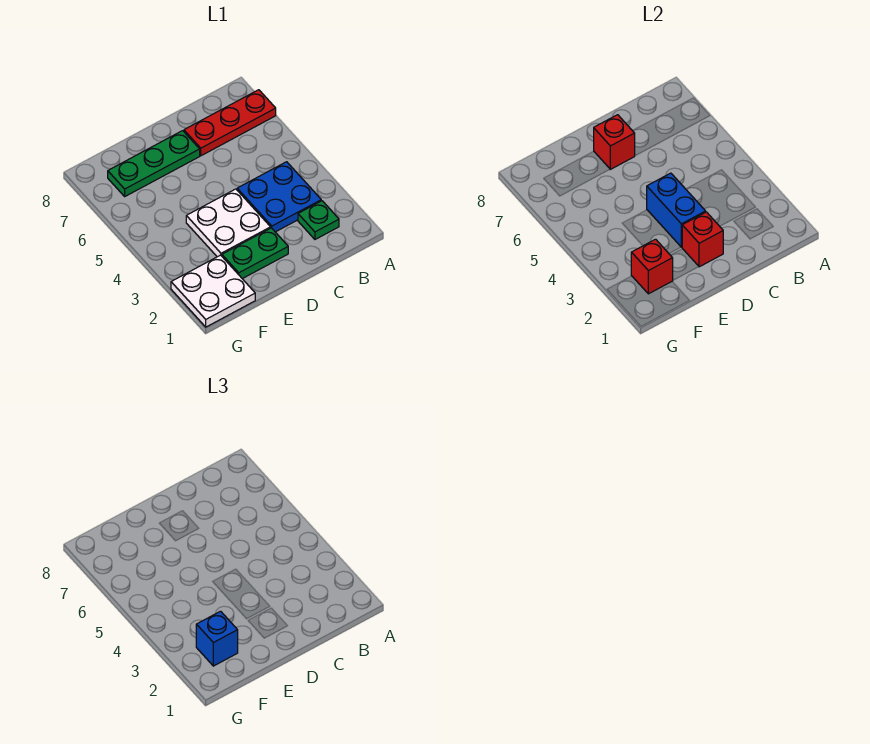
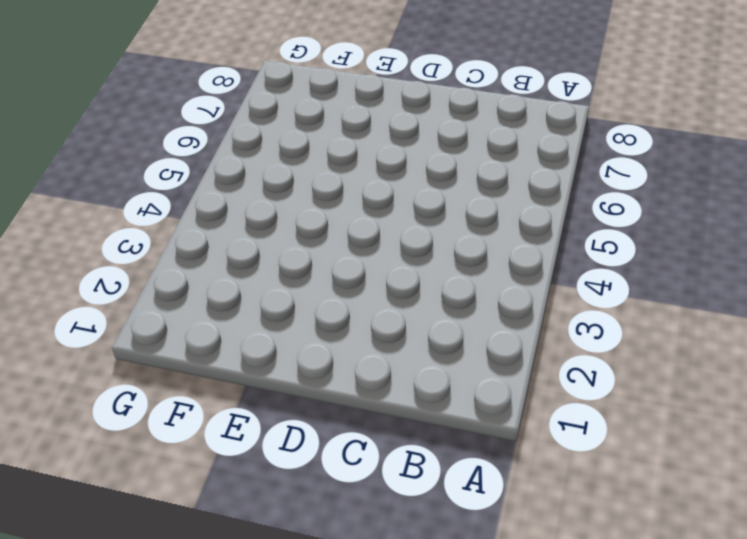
none -> red plate A7:C7 level 1
none -> green plate B2 level 1
none -> blue plate B3:C4 level 1

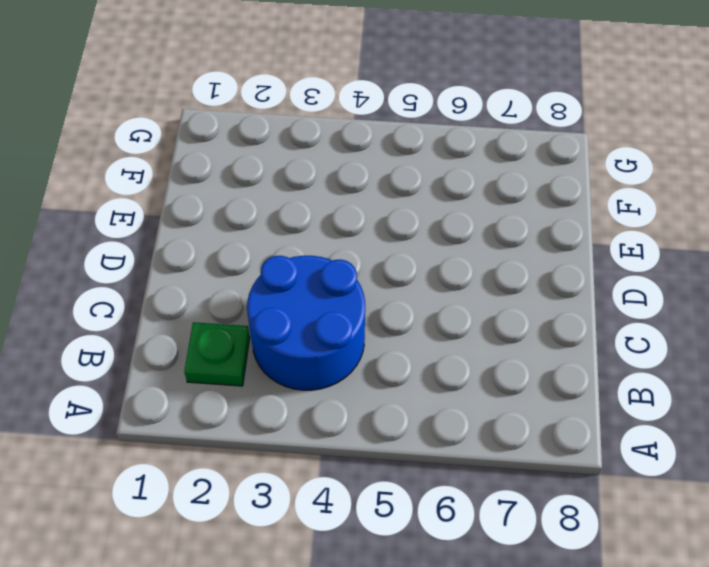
blue round brick B3:C4 level 1 -> blue plate B3:C4 level 1
none -> red plate A7:C7 level 1
none -> green plate D2:E2 level 1
none -> white plate D3:E4 level 1

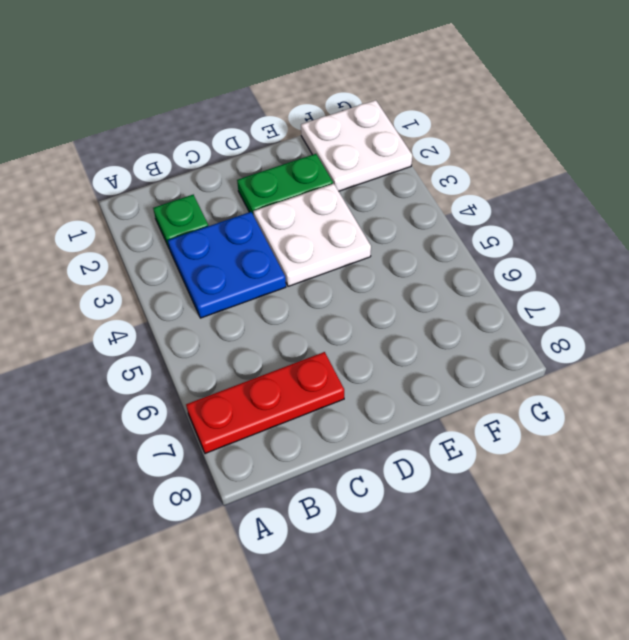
none -> green plate D7:F7 level 1
none -> red brick D2 level 2
none -> blue brick D3:D4 level 2

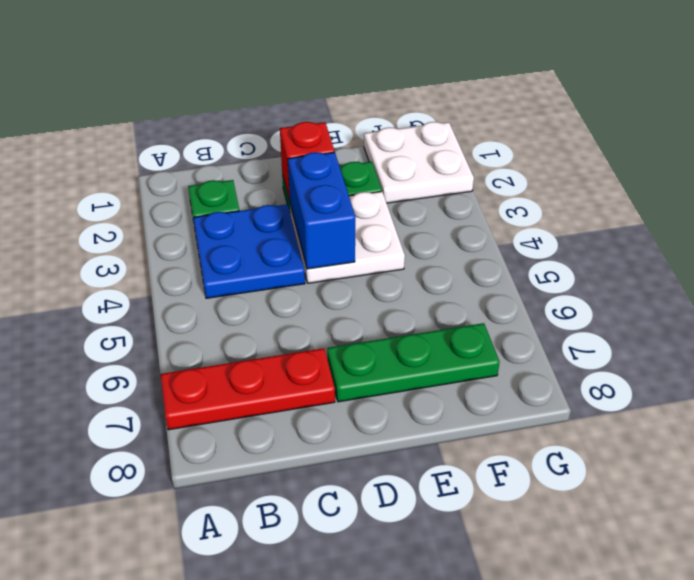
none -> red brick D7 level 2
none -> red brick F2 level 2
none -> blue brick F2 level 3

